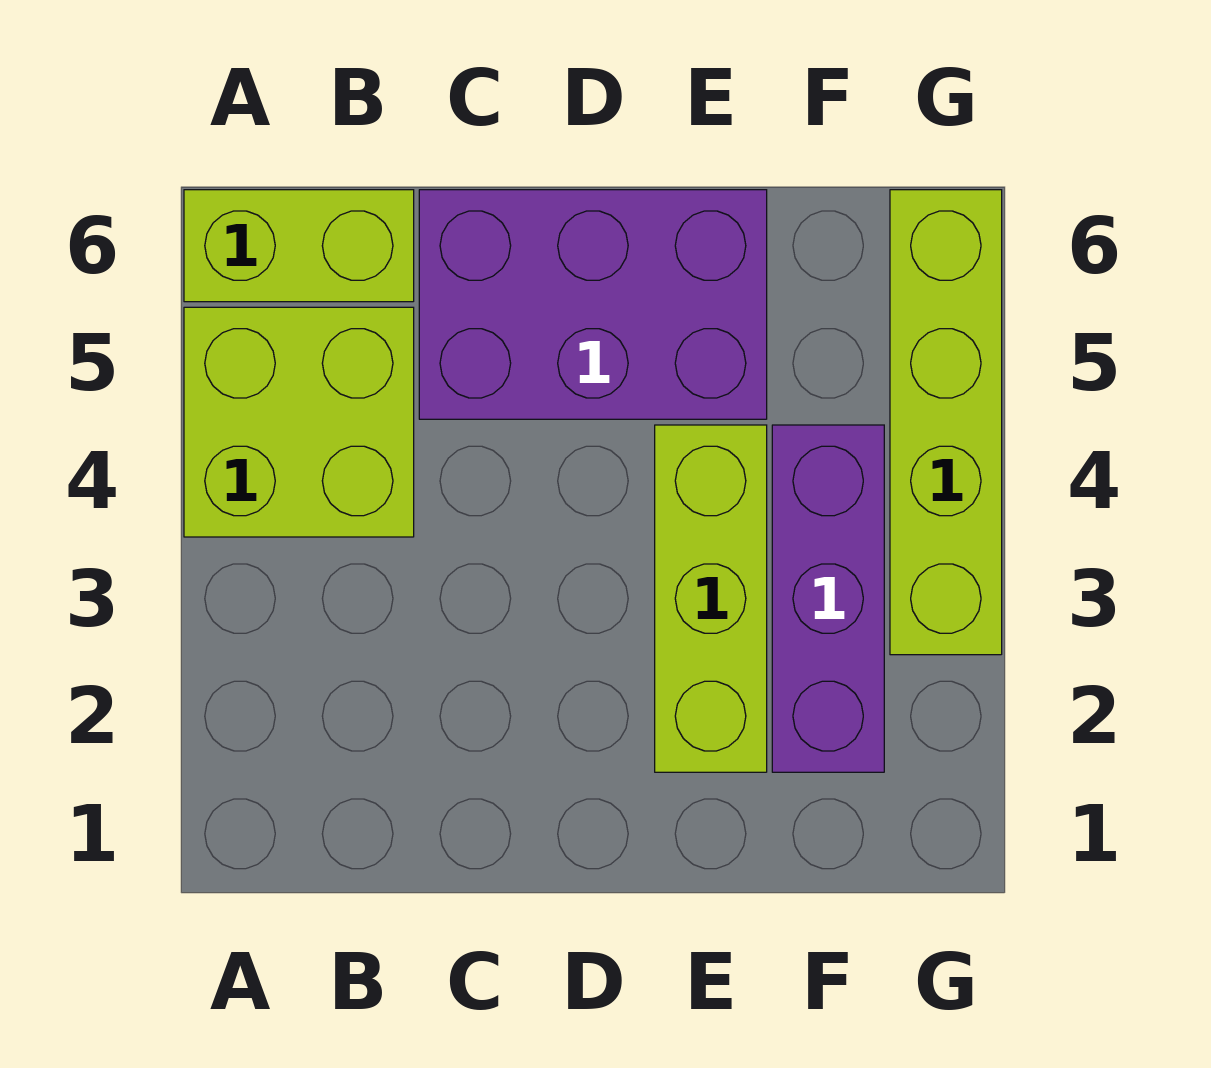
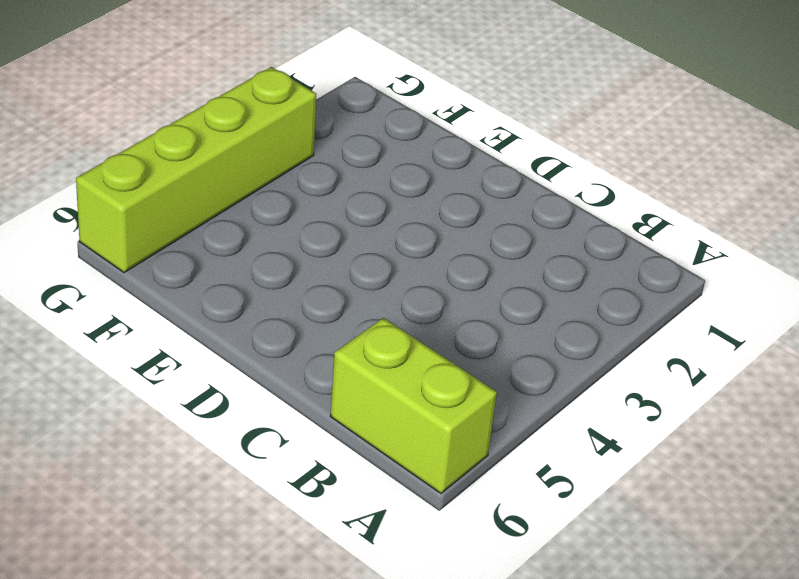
none -> lime brick A4:B5 level 1
none -> purple brick C5:E6 level 1

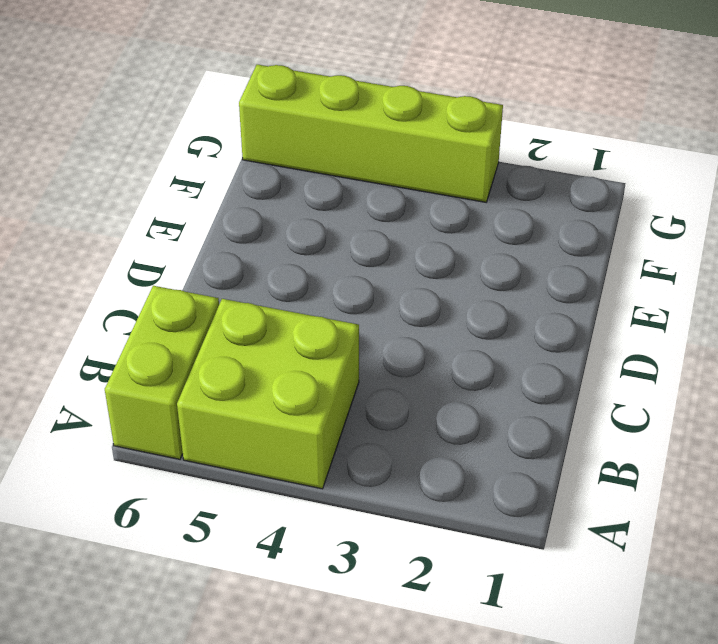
none -> purple brick C5:E6 level 1
none -> lime brick E2:E4 level 1

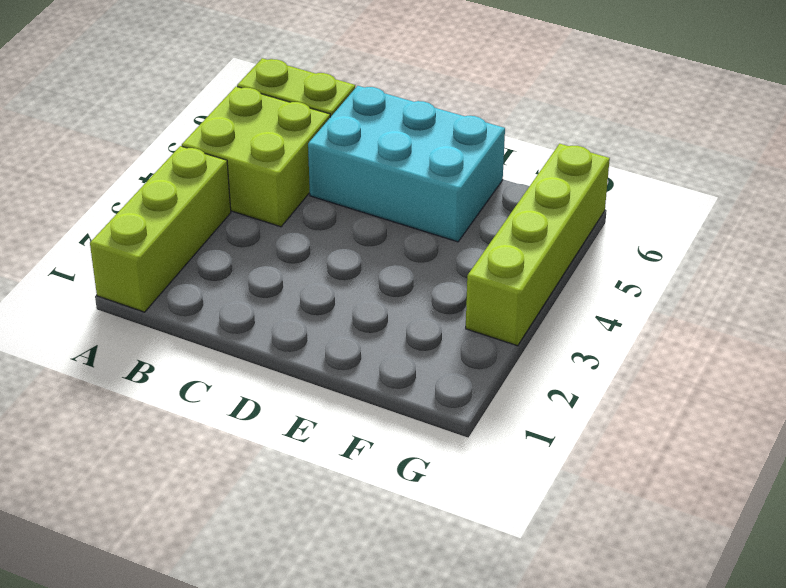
lime brick A1:A3 level 1 -> lime brick E2:E4 level 1
cyan brick C5:E6 level 1 -> purple brick C5:E6 level 1
none -> purple brick F2:F4 level 1

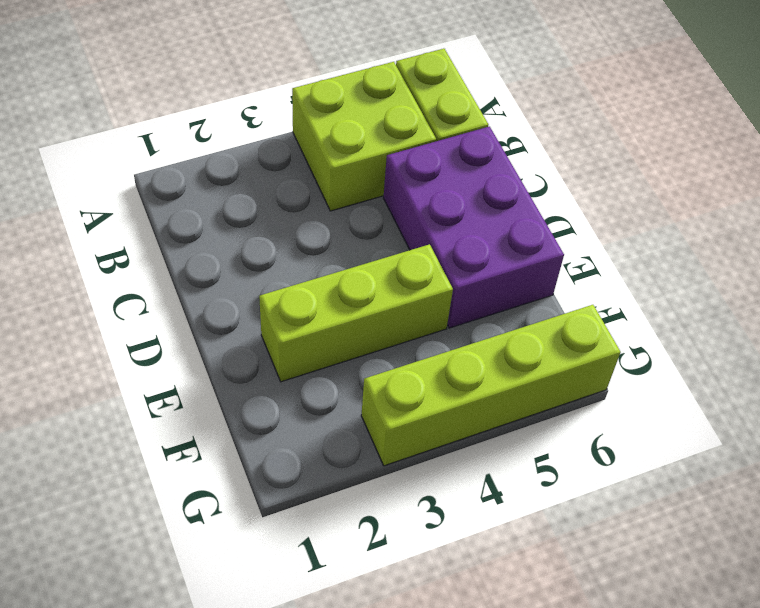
none -> purple brick F2:F4 level 1

